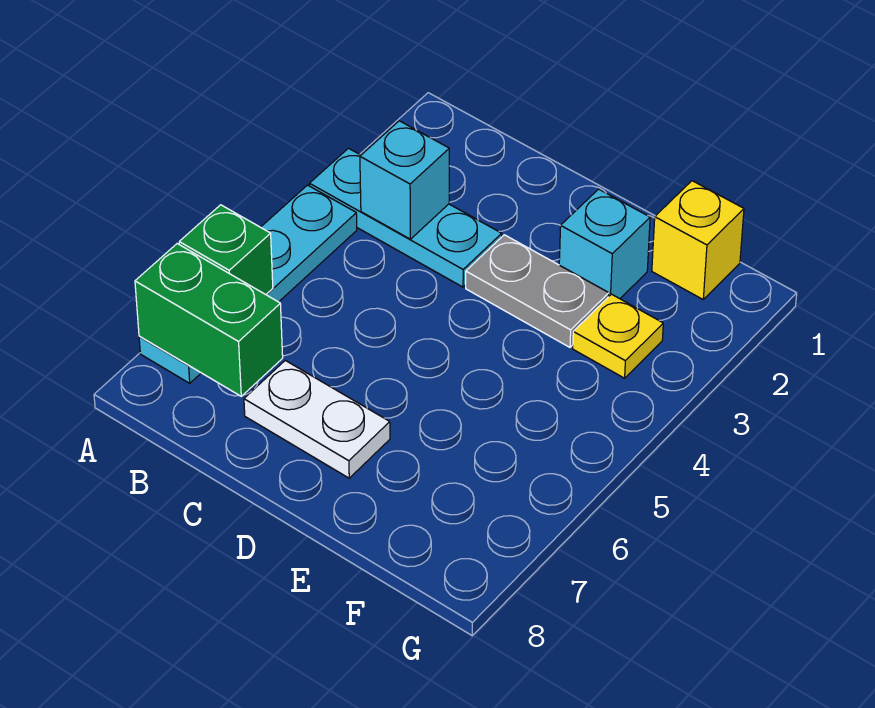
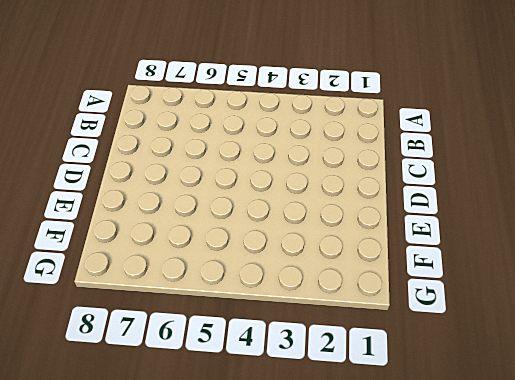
none -> cyan plate A3:C3 level 1
none -> cyan plate A4:A7 level 1

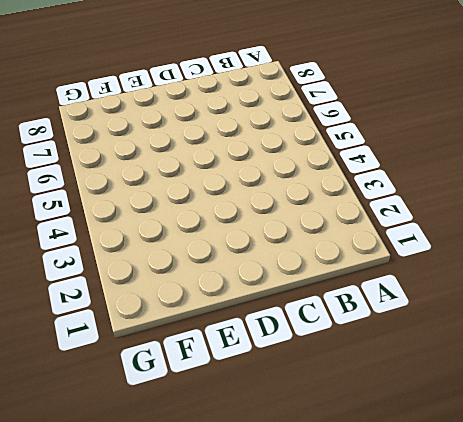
none -> cyan plate A3:C3 level 1
none -> cyan plate A4:A7 level 1

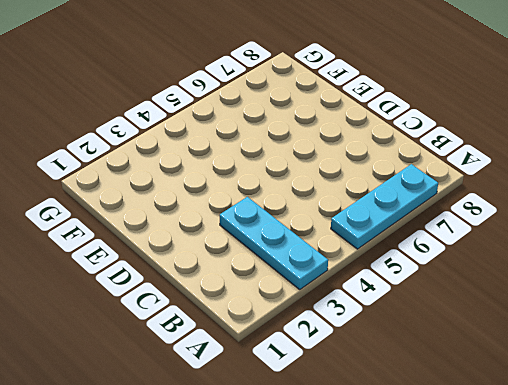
cyan plate A5:A7 level 1 -> cyan plate A4:A7 level 1
none -> white plate C7:D7 level 1
none -> grey plate D3:E3 level 1

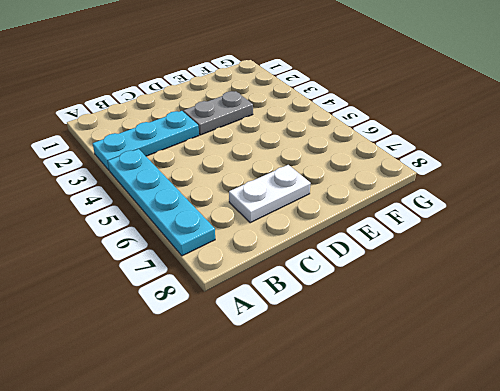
none -> cyan brick E2 level 1
none -> yellow brick F1 level 1

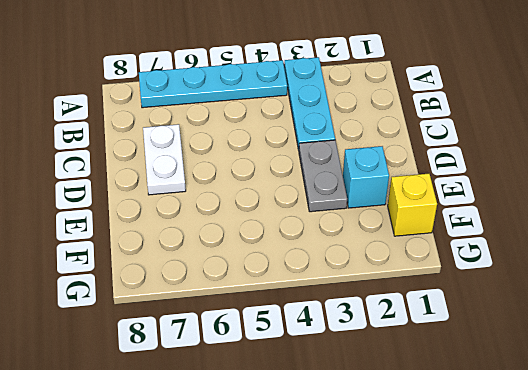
none -> yellow plate F3 level 1
none -> green brick A6 level 2

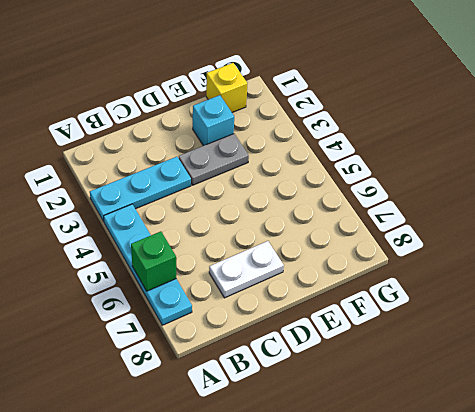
none -> yellow plate F3 level 1
none -> green brick A7:B7 level 2

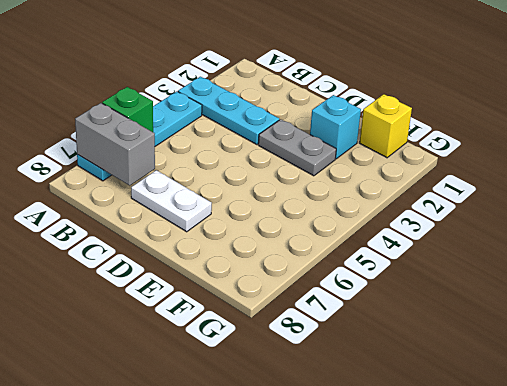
grey brick A7:B7 level 2 -> green brick A7:B7 level 2
none -> yellow plate F3 level 1
none -> cyan brick B3 level 2

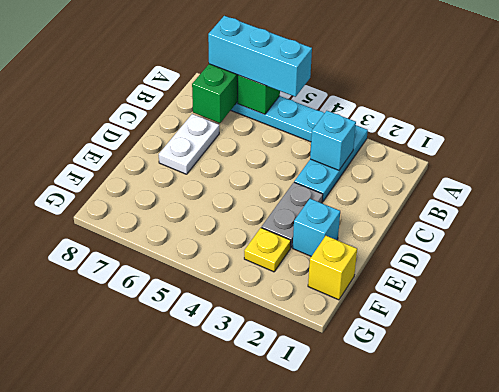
cyan brick A5:A7 level 3 -> none

